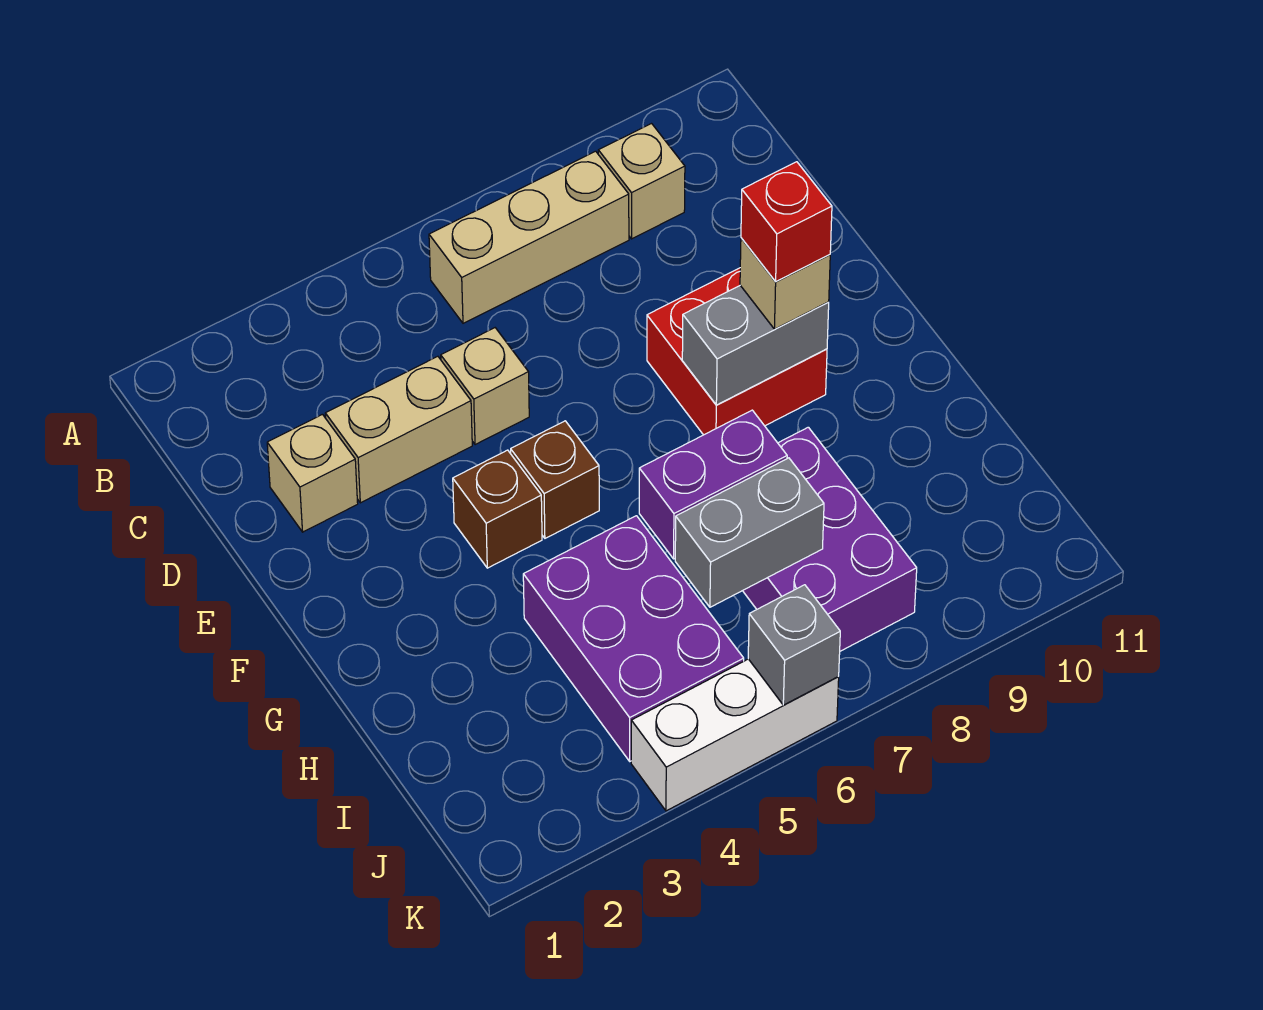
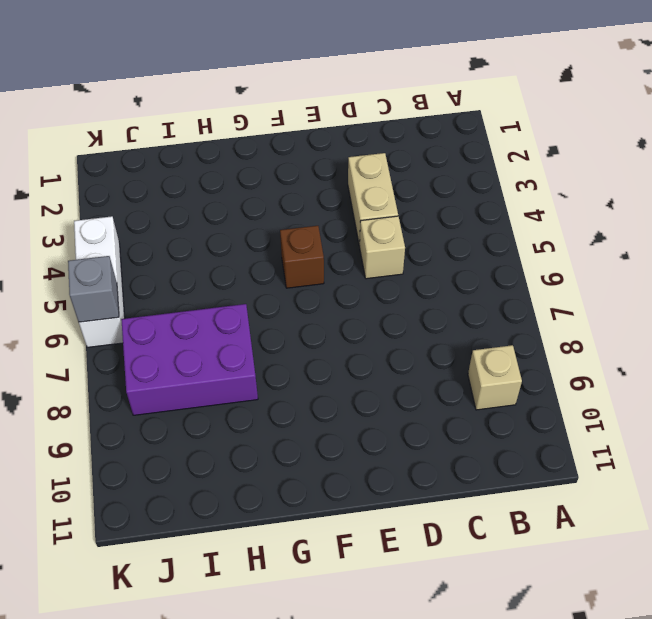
none -> tan brick B6:B8 level 1
none -> tan brick D2 level 1
none -> red brick E8:F9 level 1

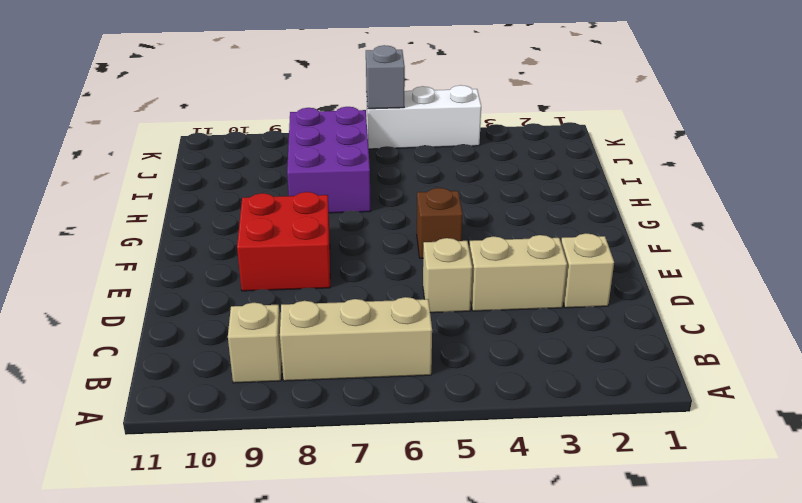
none -> brown brick F4 level 1
none -> purple brick H4:J5 level 1
none -> grey brick F8:F9 level 2

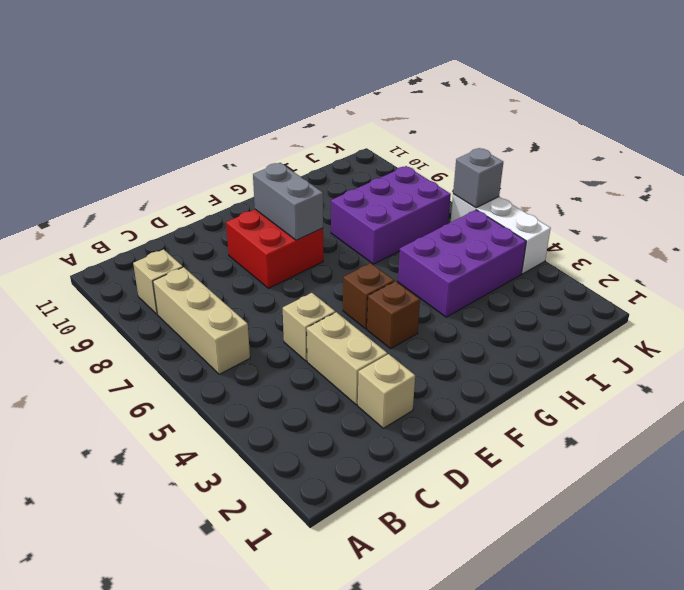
none -> purple brick H6:H7 level 2
none -> grey brick I6:I7 level 2
none -> tan brick F9 level 3

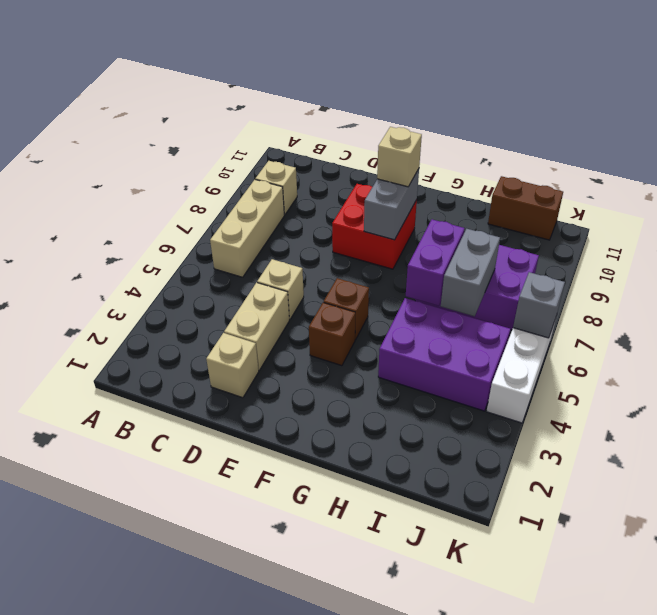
brown brick I11:J11 level 1 -> none
none -> red brick F9 level 4

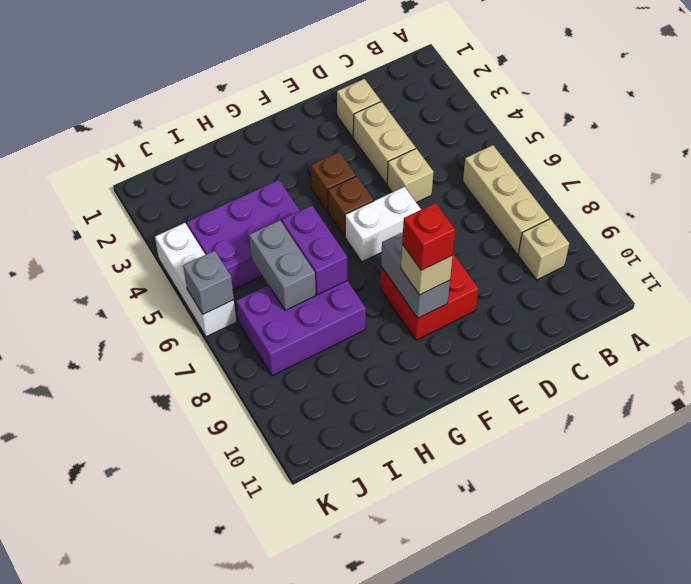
white brick E6:F6 level 1 -> none

